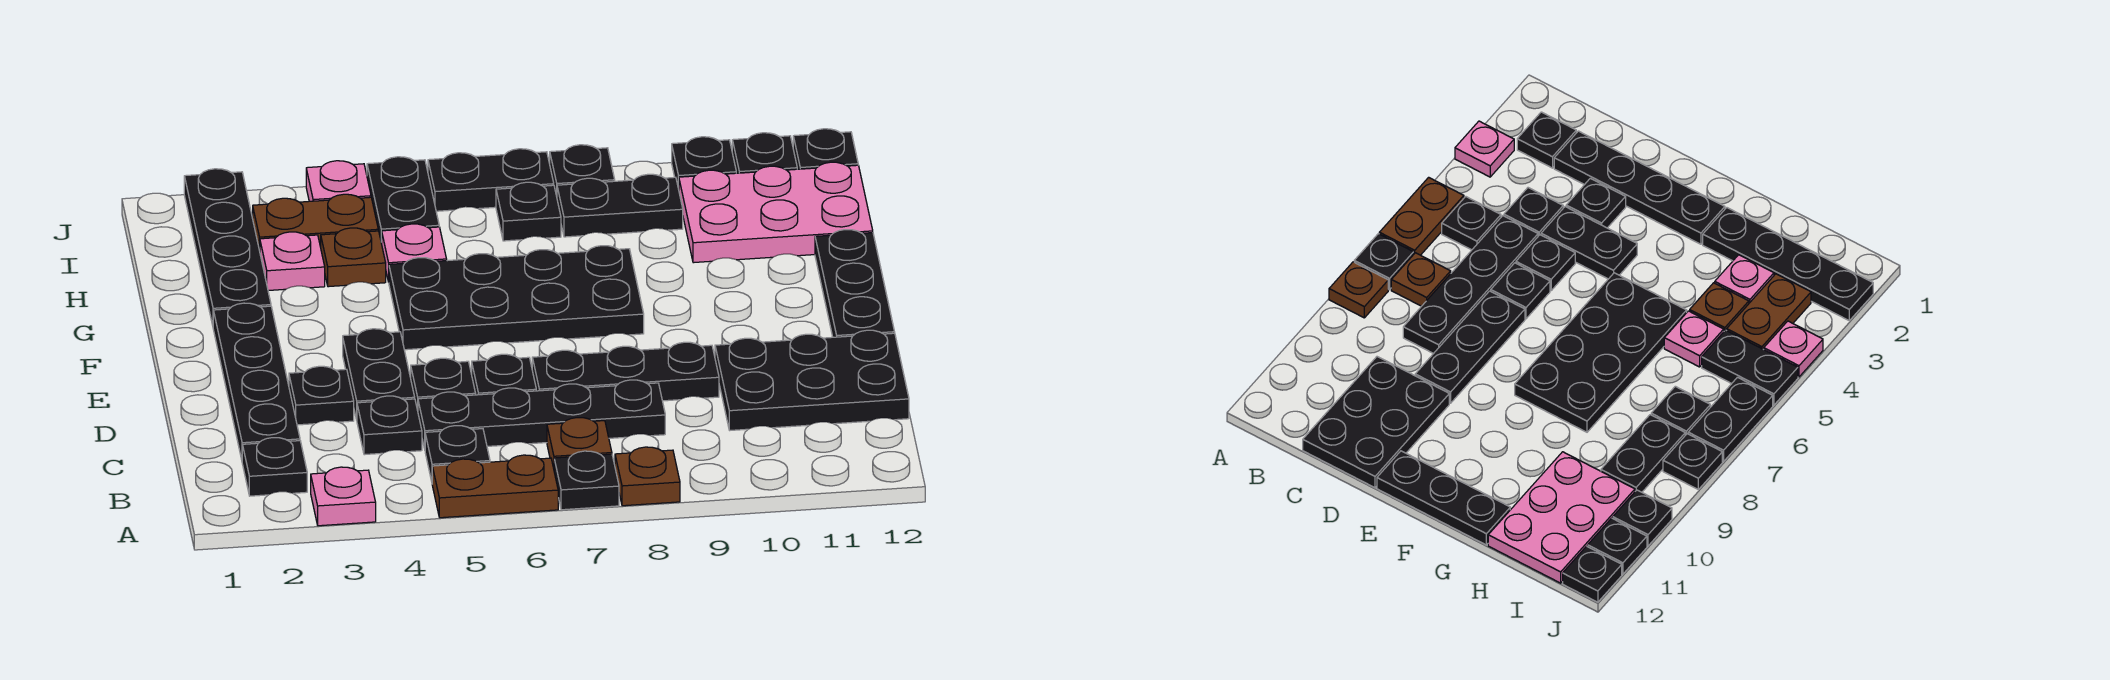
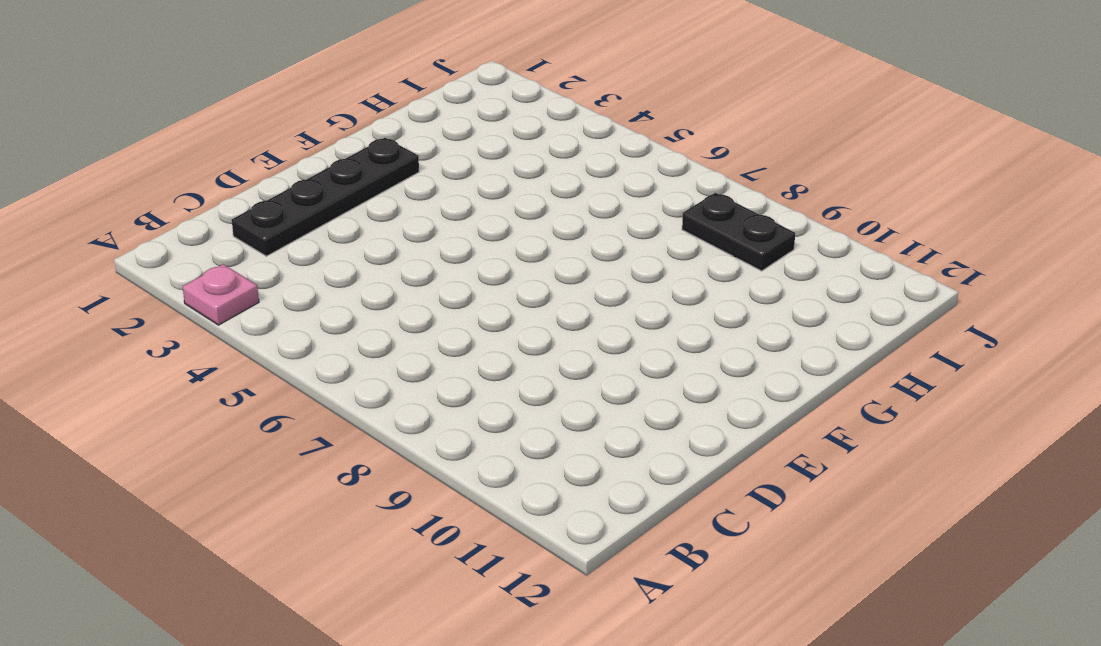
none -> brown plate A5:A6 level 1
none -> black plate A7 level 1
none -> brown plate A8 level 1
none -> black plate B2 level 1

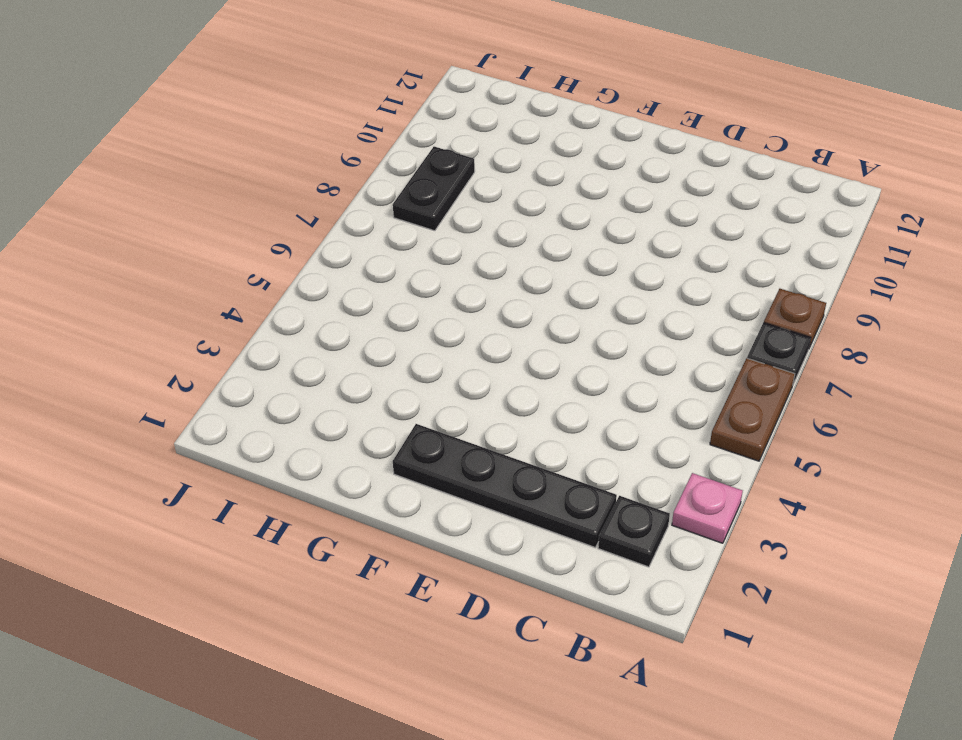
none -> black plate B5 level 1
none -> brown plate B7 level 1
none -> black plate C4 level 1
none -> black plate C5:C8 level 1

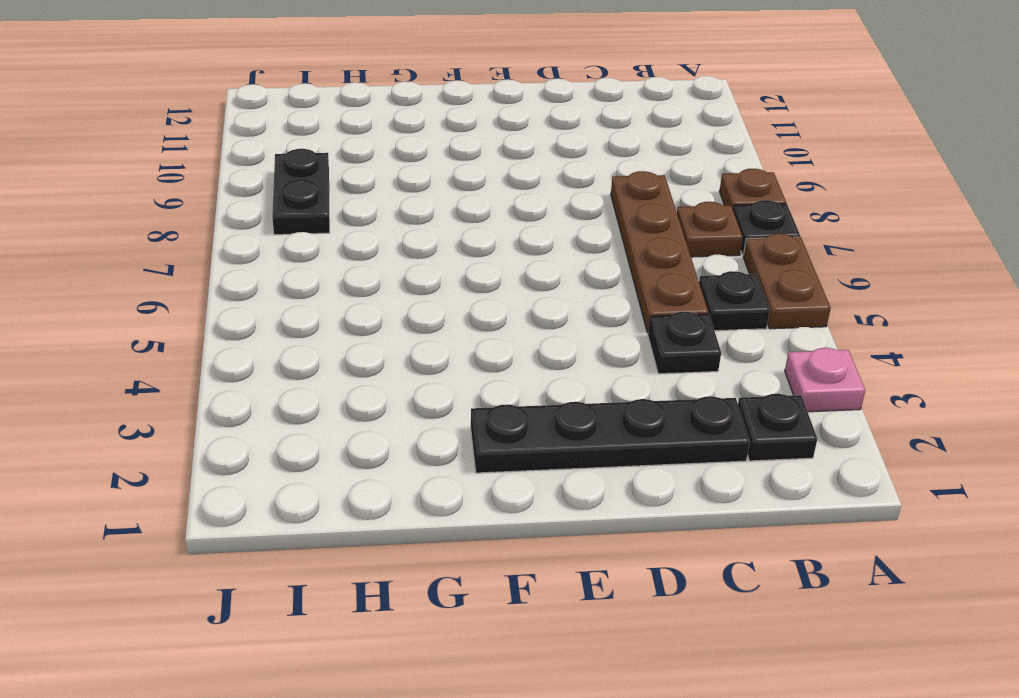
brown plate C5:C8 level 1 -> black plate C5:C8 level 1
none -> black plate C10:D12 level 1
none -> black plate D3 level 1
none -> black plate D4:E4 level 1
none -> black plate D5 level 1

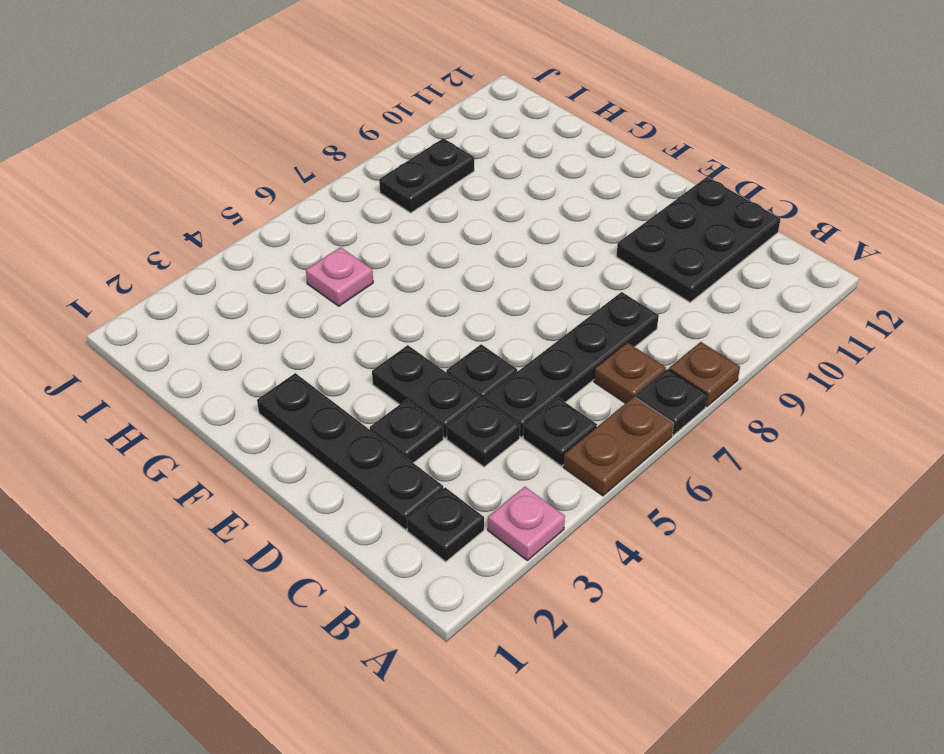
none -> black plate D6 level 1
none -> black plate D7:D9 level 1
none -> black plate E12:G12 level 1
none -> black plate F5:G8 level 1

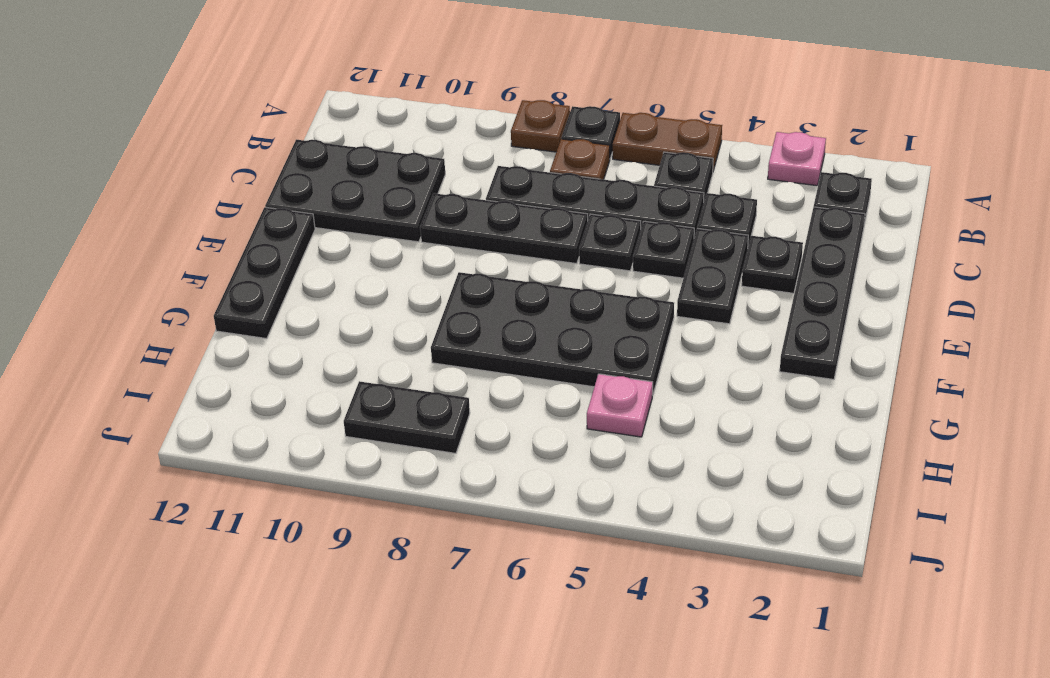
none -> black plate G2:J2 level 1
none -> pink plate H3 level 1
none -> brown plate H4 level 1
none -> pink plate H10:I12 level 1

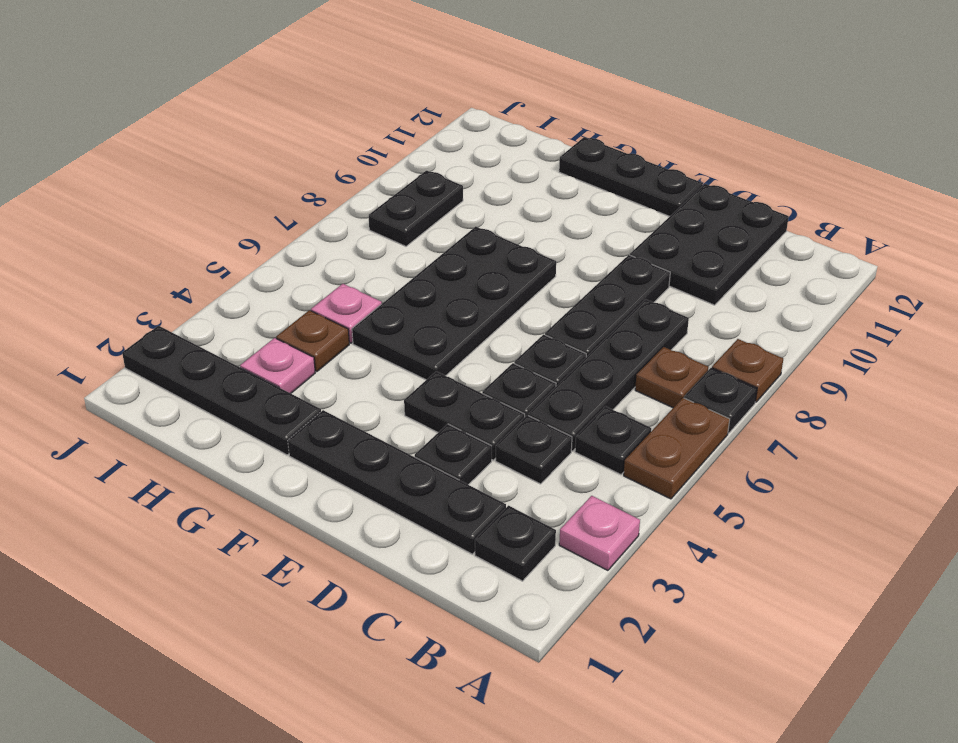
none -> pink plate H10:I12 level 1
none -> brown plate I3:I4 level 1
none -> black plate I5:J5 level 1
none -> black plate I7 level 1

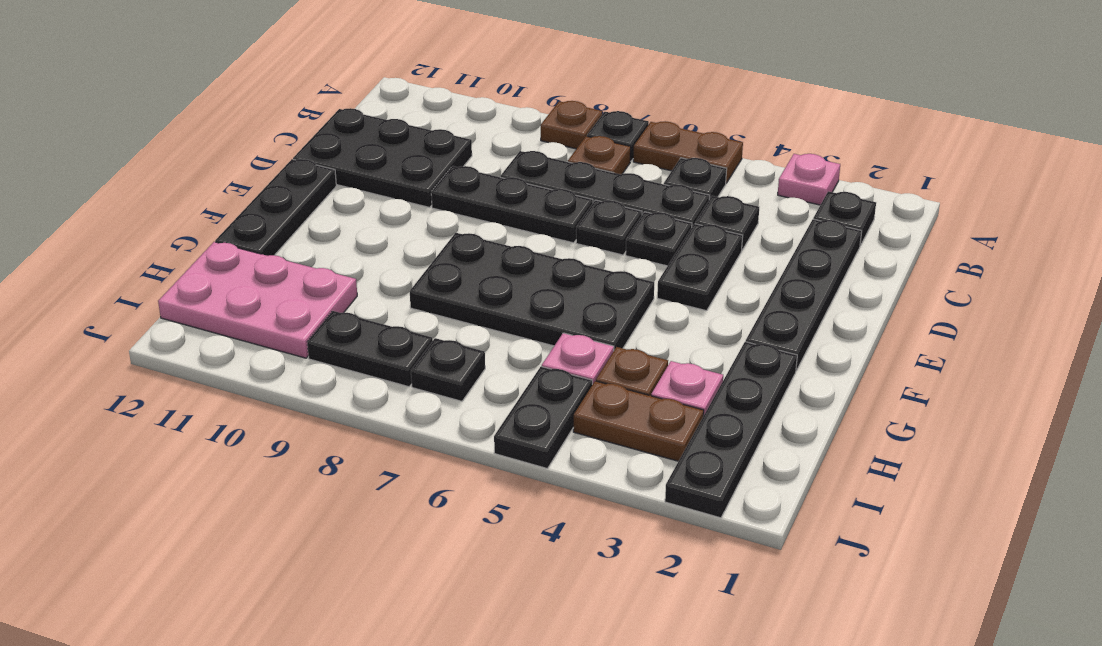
none -> black plate D3 level 1
none -> pink plate J4 level 1
none -> black plate J6:J7 level 1
none -> black plate J8 level 1

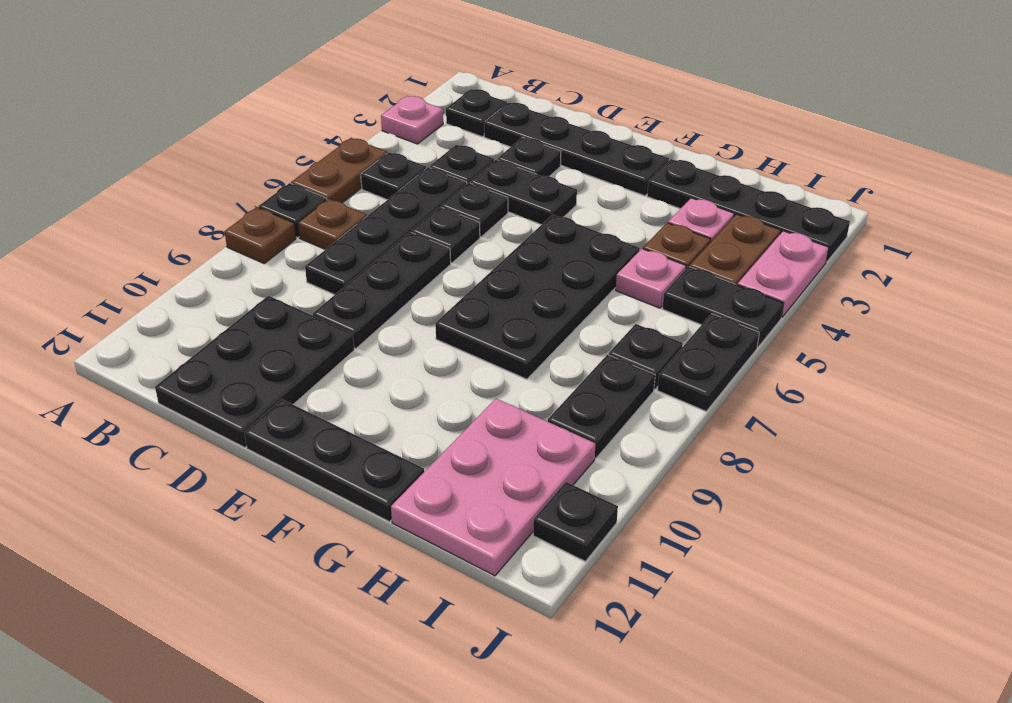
pink plate J3:J4 level 1 -> pink plate J4 level 1
none -> black plate J8 level 1
none -> black plate J10 level 1
none -> black plate J12 level 1

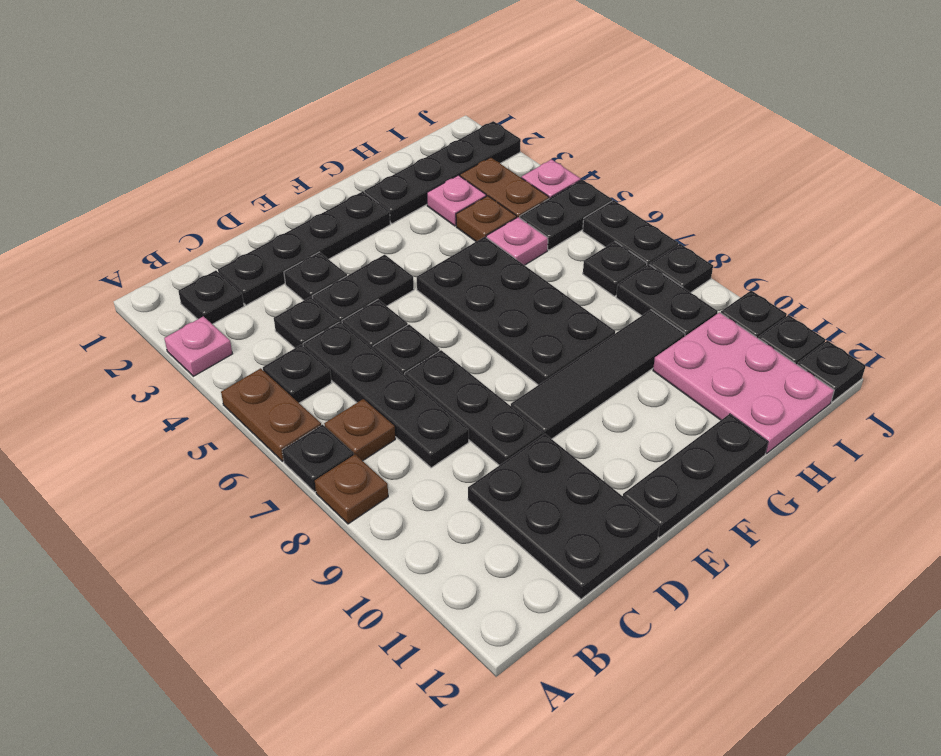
black tile E9:H9 level 1 -> none

